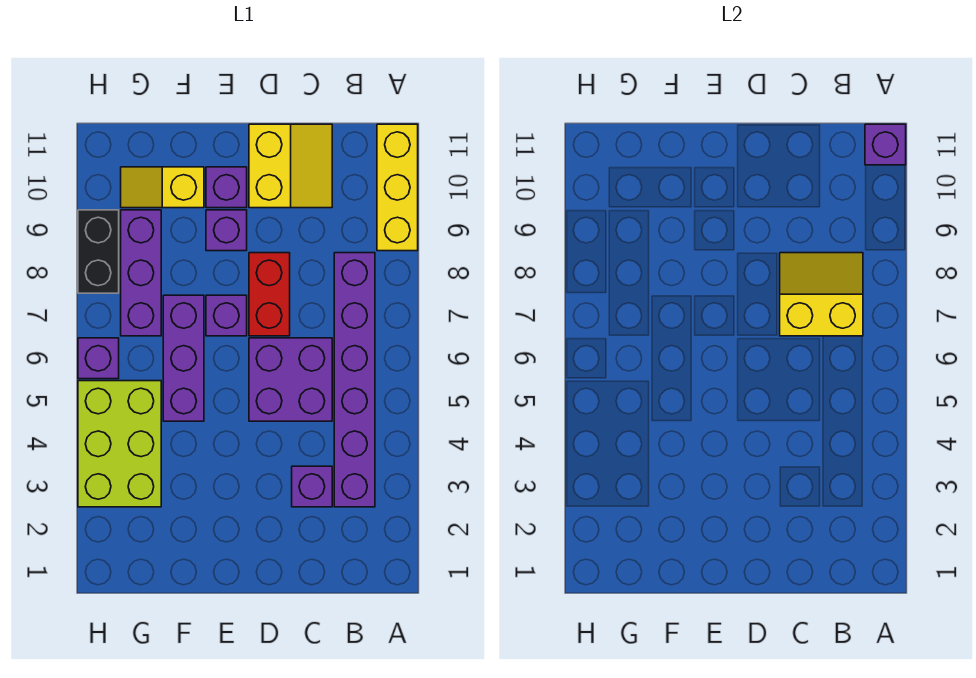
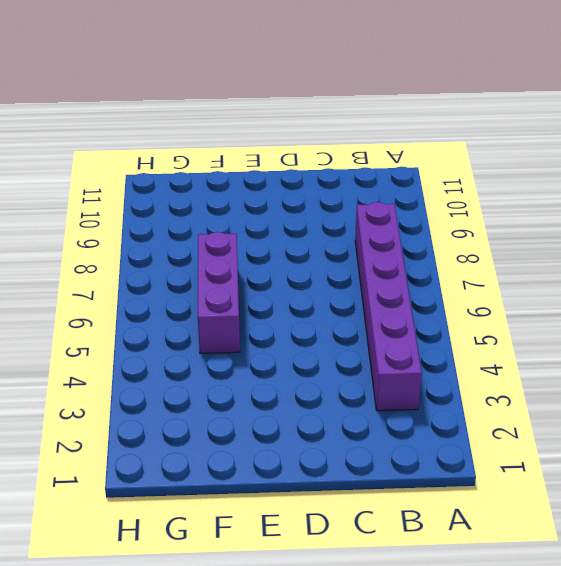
none -> yellow brick A9:A11 level 1
none -> purple brick C3 level 1
none -> purple brick C5:D6 level 1

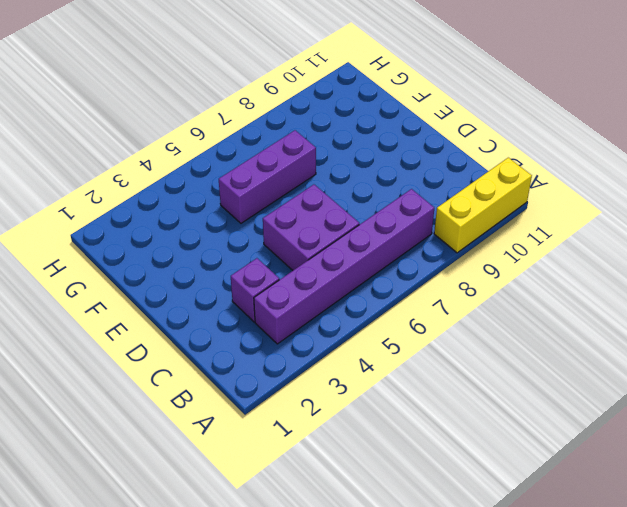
none -> yellow slope C10:D11 level 1 top D
none -> red brick D7:D8 level 1
none -> purple brick E7 level 1

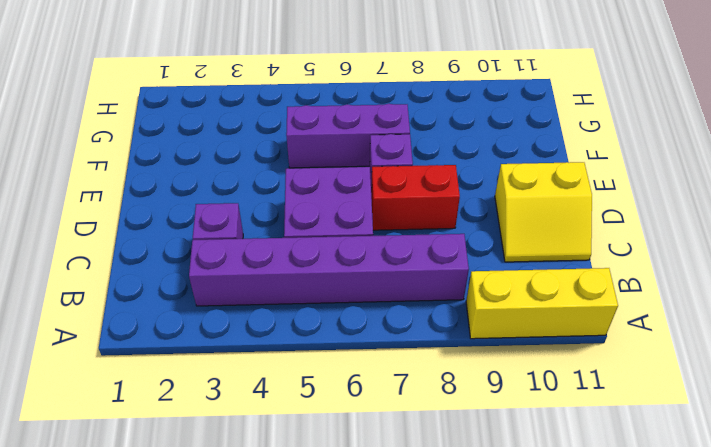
none -> purple brick E9 level 1
none -> purple brick E10 level 1
none -> yellow slope F10:G10 level 1 top F

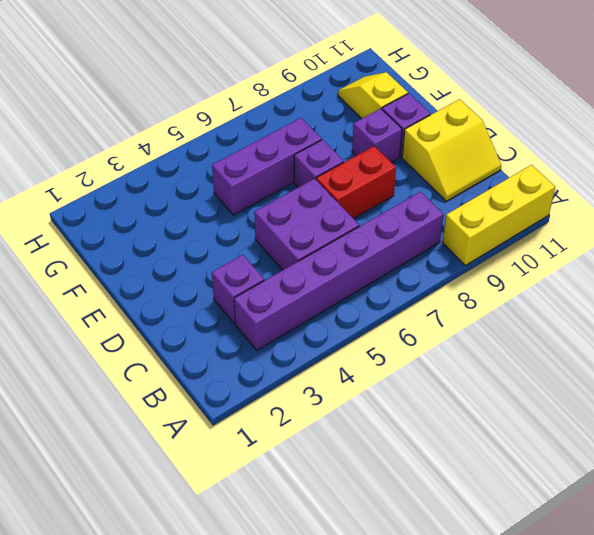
none -> lime brick G3:H5 level 1
none -> purple brick G7:G9 level 1
none -> purple brick H6 level 1

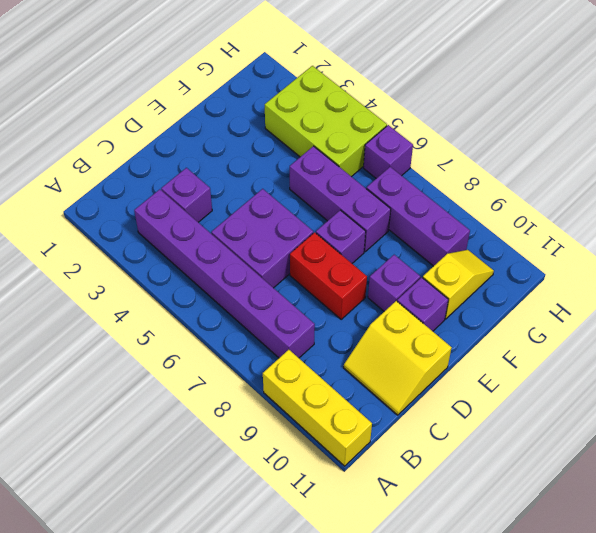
none -> black brick H8:H9 level 1
none -> purple brick A11 level 2
none -> yellow slope B7:C8 level 2 top 7

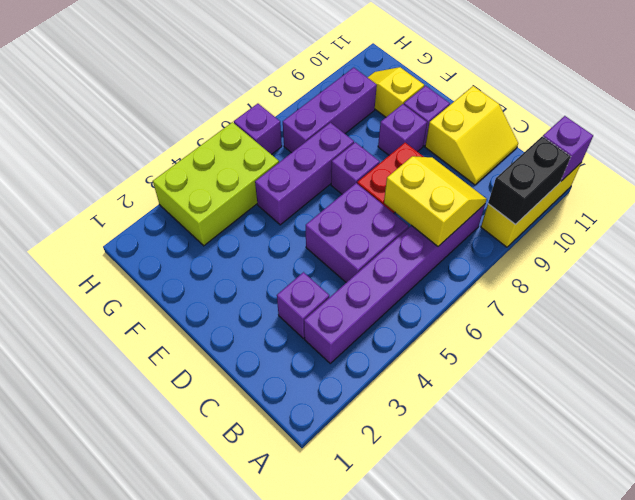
black brick A9:A10 level 2 -> black brick H8:H9 level 1

